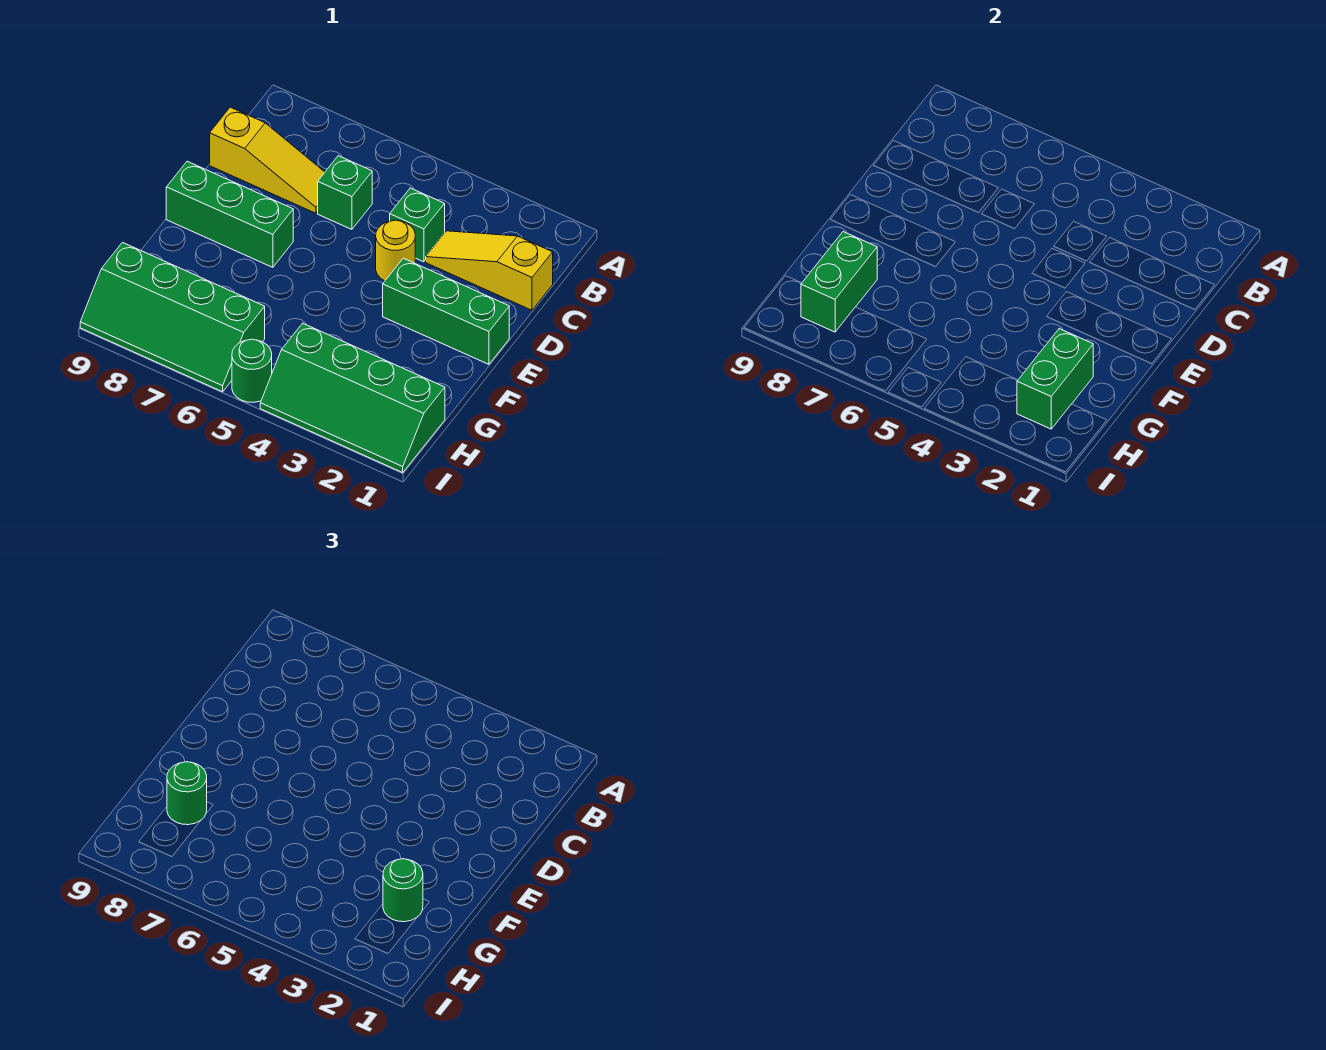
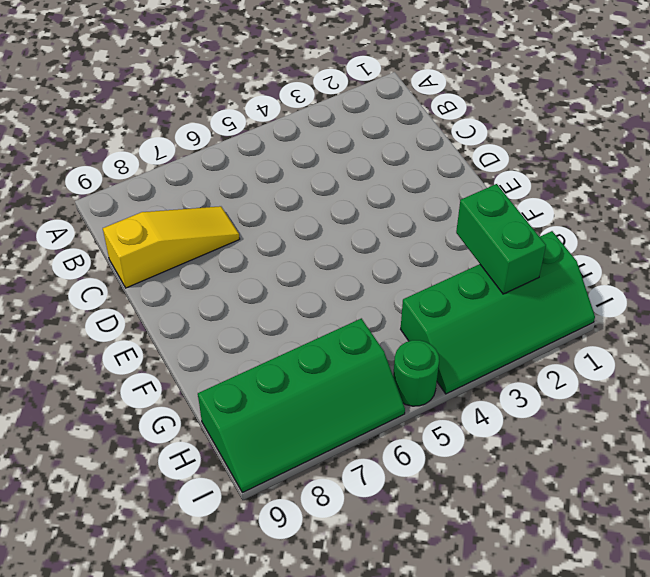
none -> yellow slope C1:C3 level 1 top 1
none -> green brick C4 level 1
none -> green brick C6 level 1

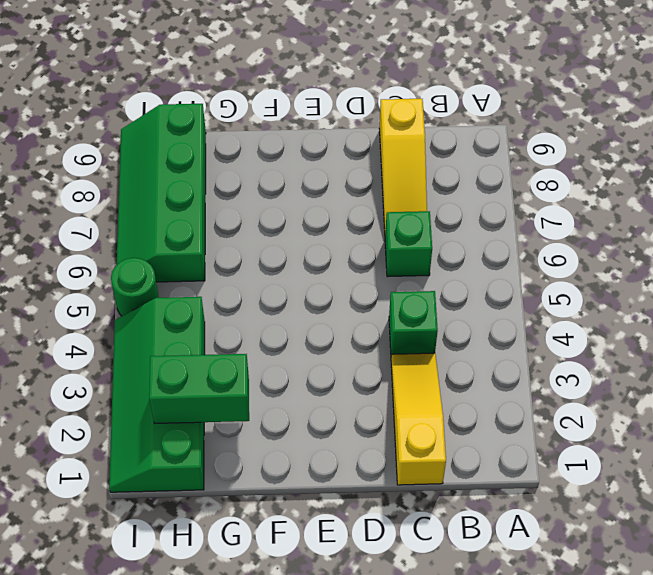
none -> yellow round brick D4 level 1
none -> green brick E1:E3 level 1
none -> green brick E7:E9 level 1

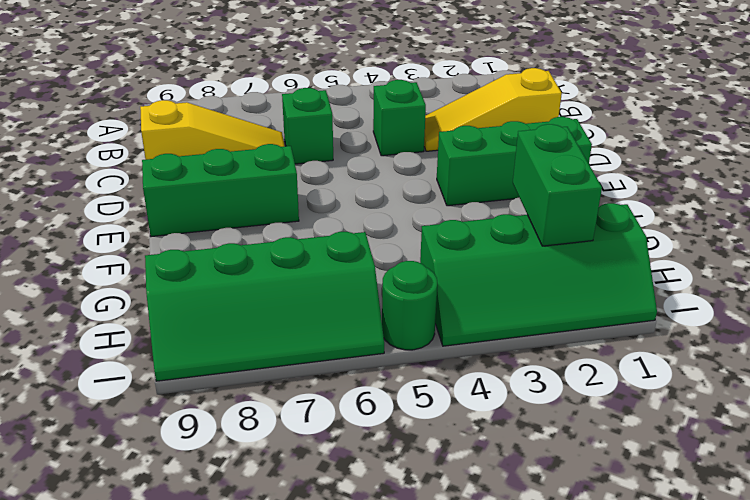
none -> yellow round brick D4 level 1
none -> green brick G8:H8 level 2
none -> green round brick G2 level 3

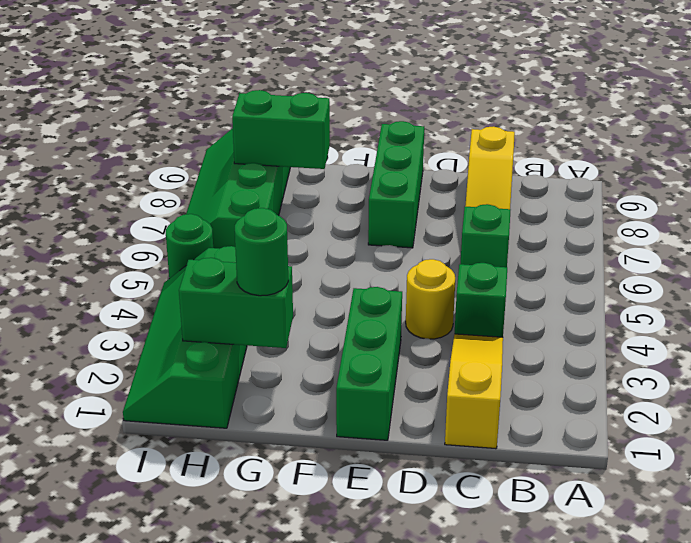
none -> green round brick G8 level 3

